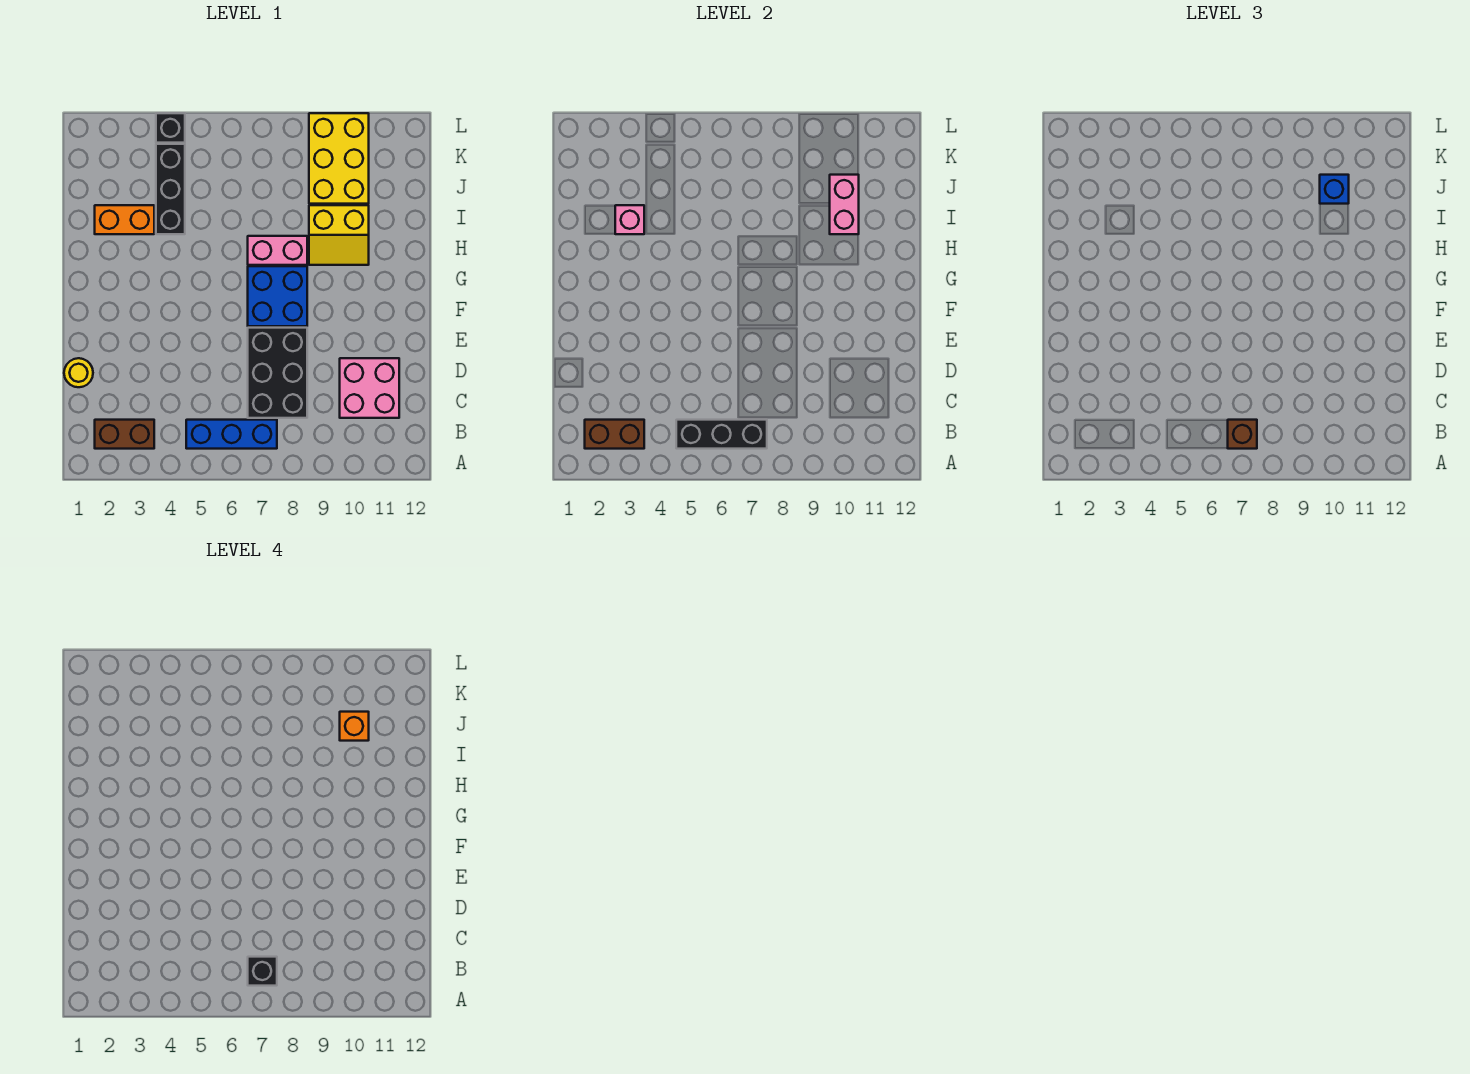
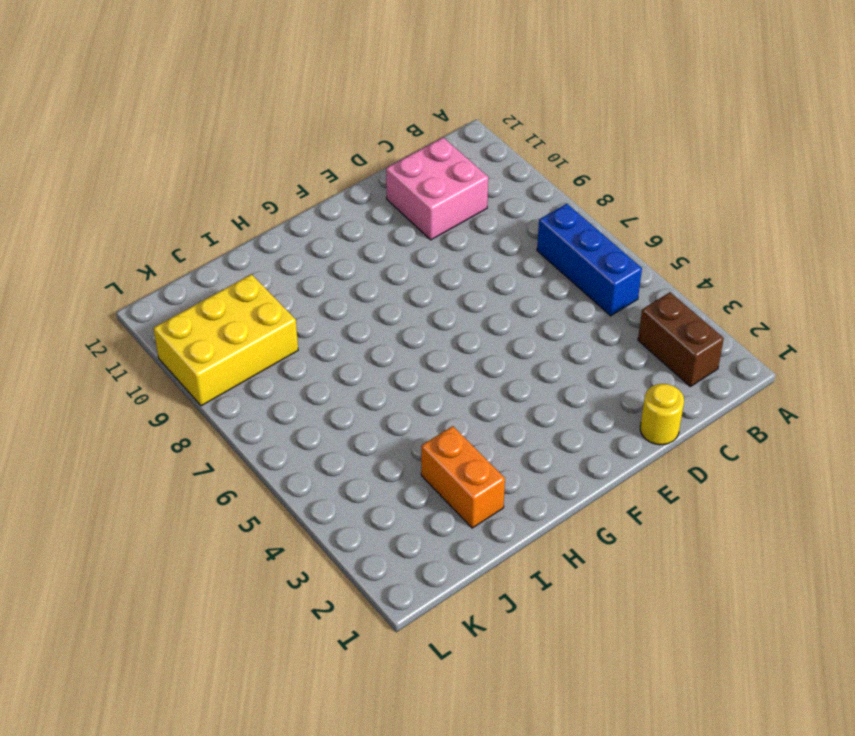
none -> black brick C7:E8 level 1
none -> blue brick F7:G8 level 1
none -> pink brick H7:H8 level 1

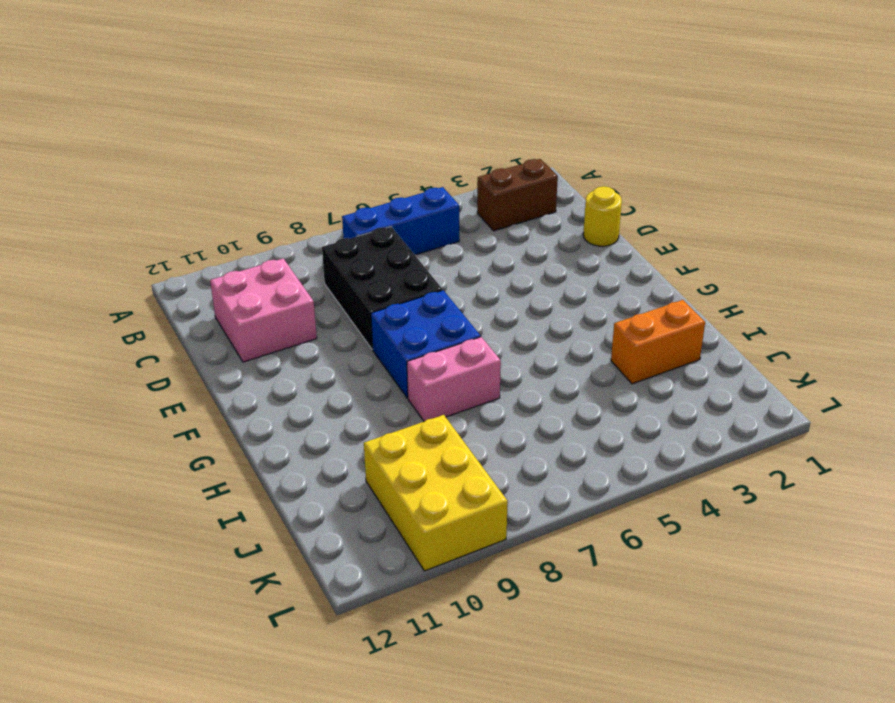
none -> yellow slope H9:I10 level 1 top I
none -> black brick I4:K4 level 1
none -> black brick L4 level 1

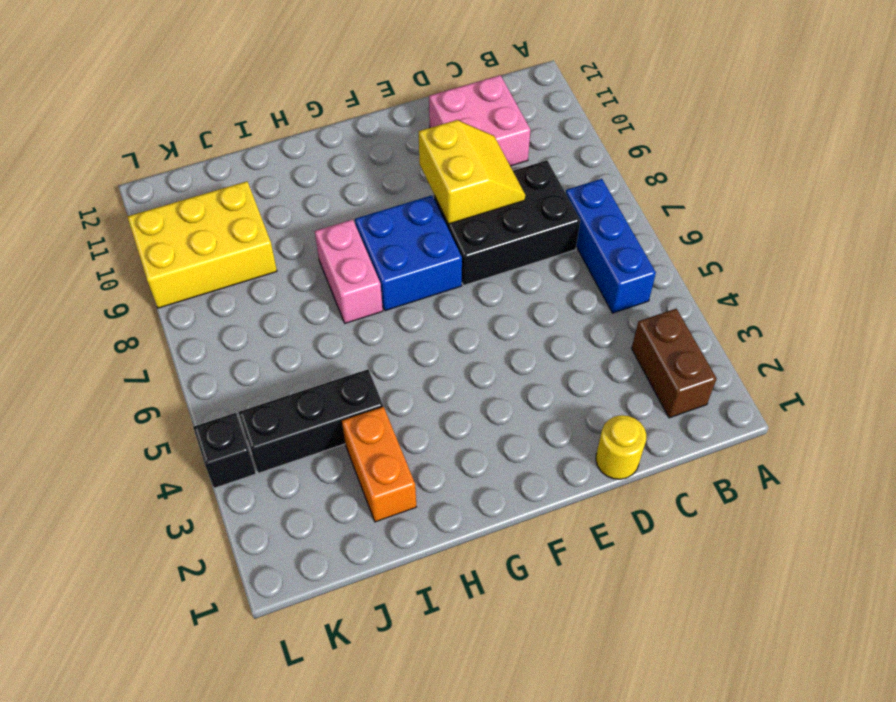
yellow slope D8:E9 level 2 top E -> yellow slope H9:I10 level 1 top I
none -> brown brick B2:B3 level 2
none -> black brick B5:B7 level 2
none -> pink brick I3 level 2

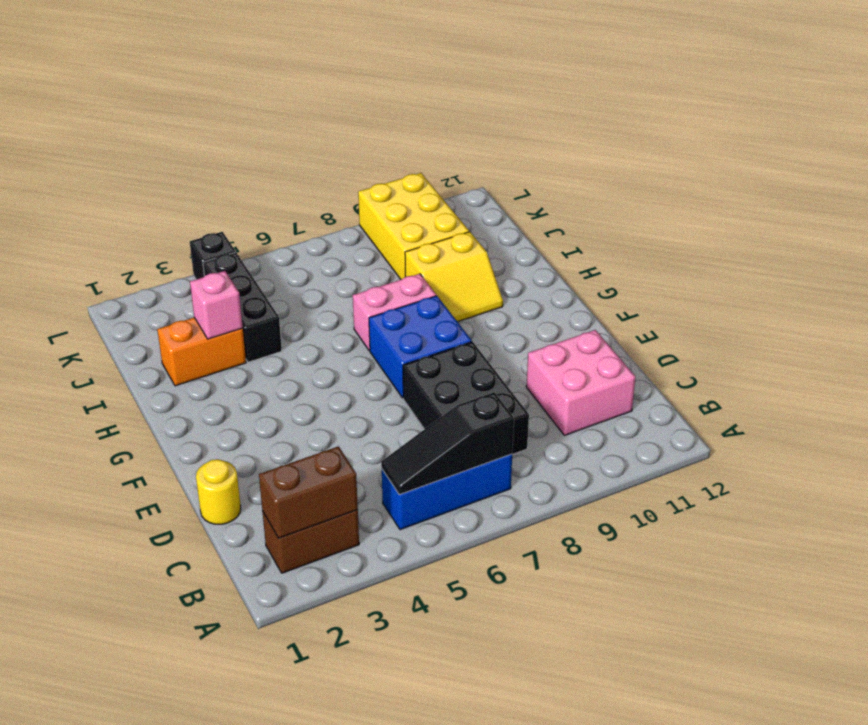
black slope B5:B7 level 2 top 7 -> black brick B5:B7 level 2
none -> pink brick I10:J10 level 2
none -> brown brick B7 level 3
none -> blue brick J10 level 3

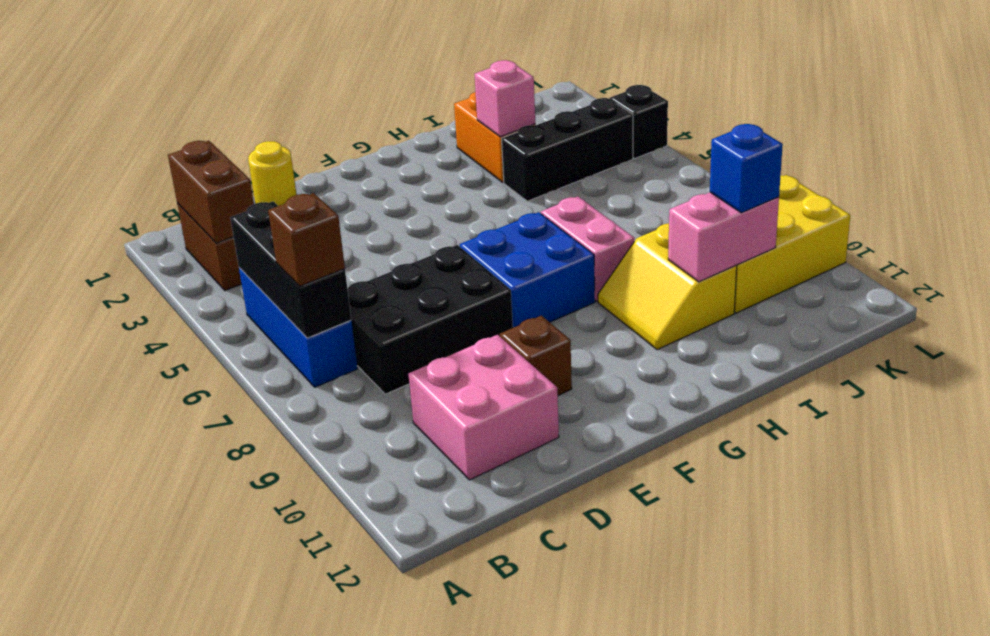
brown brick E10 level 1 -> none
none -> black brick B7 level 4
none -> orange brick J10 level 4

